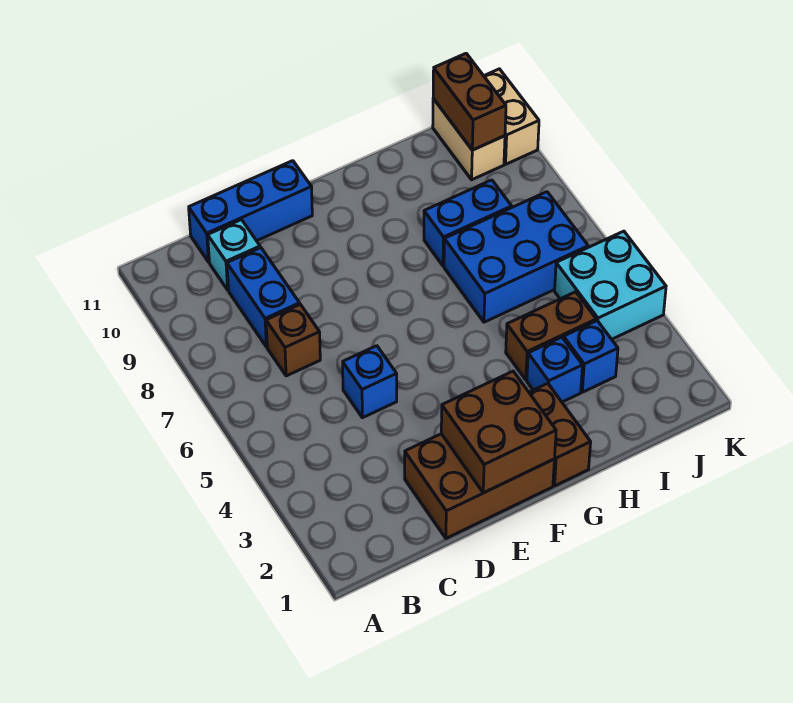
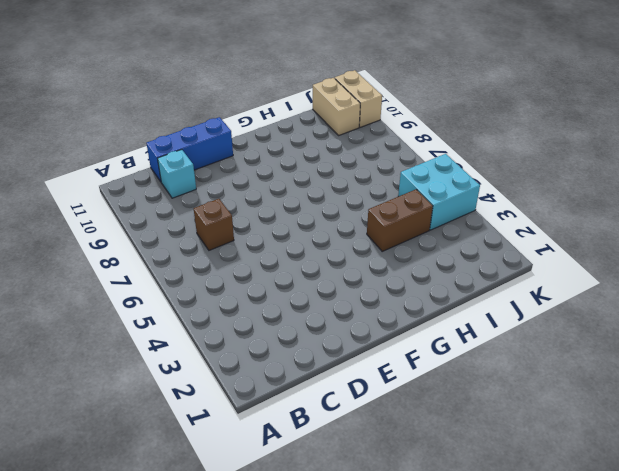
none -> blue brick C8:C9 level 1
none -> brown brick D1:F2 level 1
none -> blue brick D5 level 1

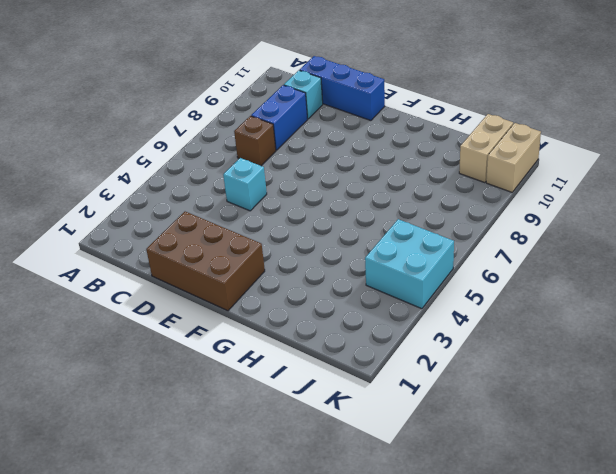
cyan brick D5 level 1 -> blue brick D5 level 1
none -> brown brick G1:G2 level 1
none -> blue brick H3 level 1
none -> brown brick H4:I4 level 1

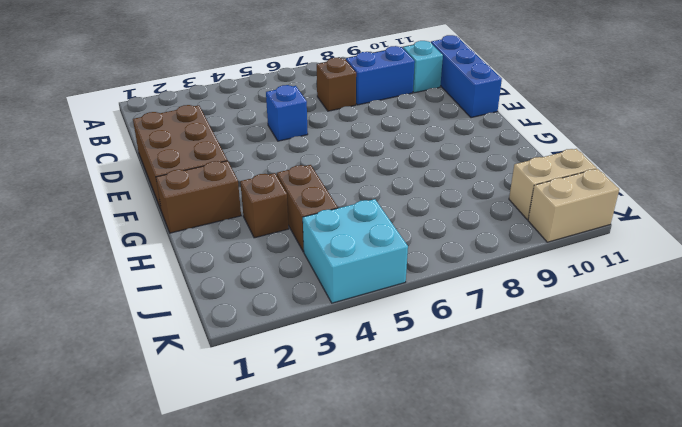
brown brick H3 level 1 -> blue brick H3 level 1
none -> blue brick H6:J7 level 1
none -> blue brick H8:I8 level 1
none -> blue brick I3 level 1

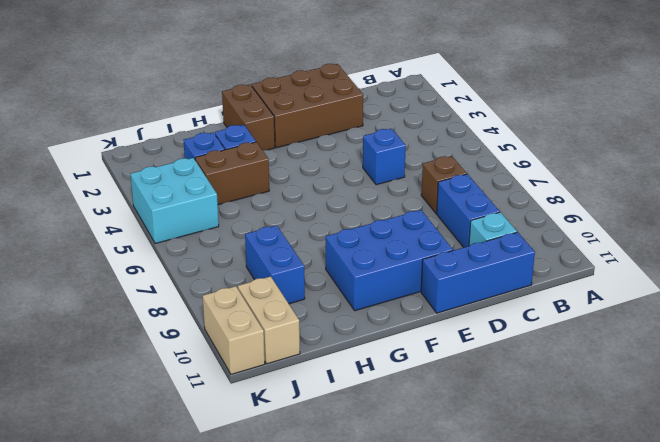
blue brick E9:G10 level 1 -> blue brick H6:J7 level 1
blue brick I8:I9 level 1 -> blue brick H8:I8 level 1
none -> brown brick E1:F2 level 2
none -> brown brick J10:J11 level 2

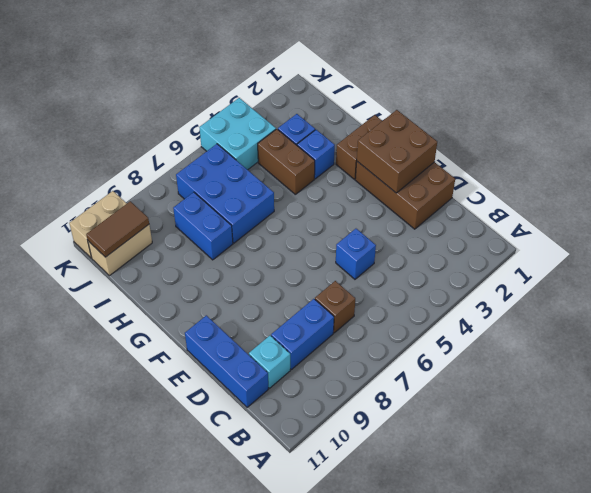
brown tile J10:J11 level 2 -> brown brick J10:J11 level 2

